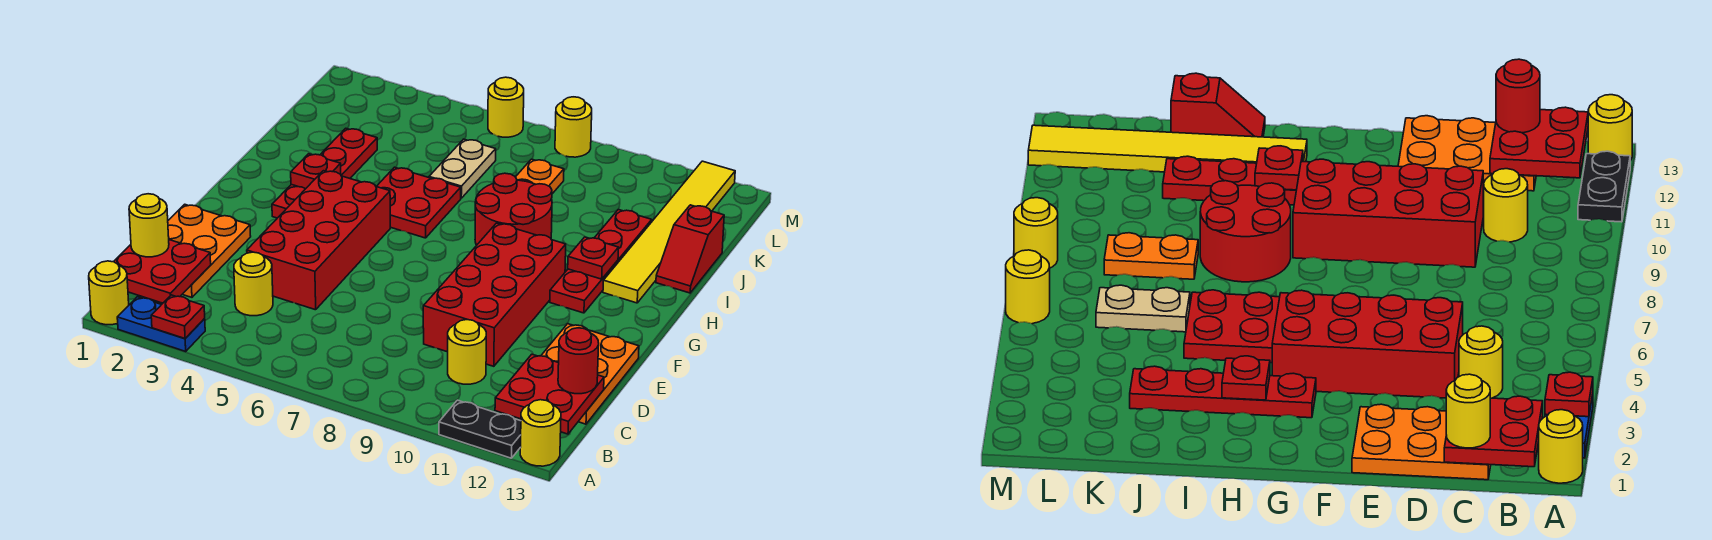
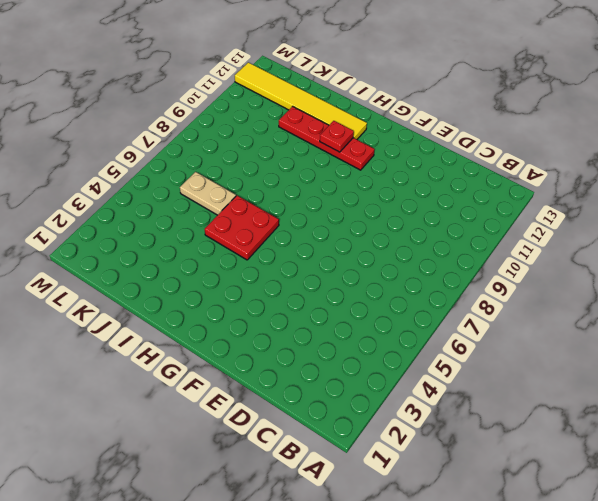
none -> yellow round brick A1 level 1
none -> blue plate A2:A3 level 1
none -> black plate A11:A12 level 1

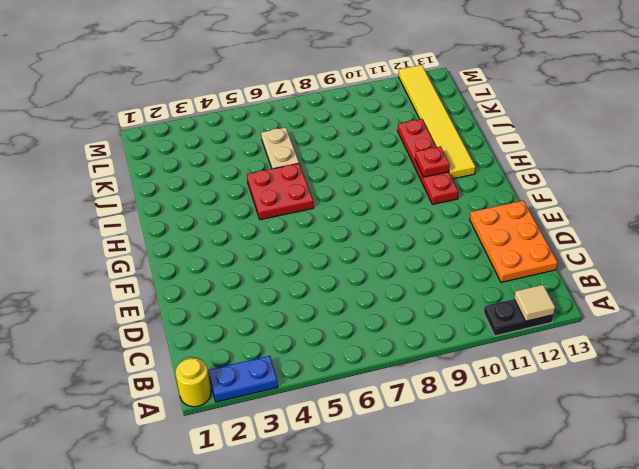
tan tile A12 level 2 -> none
none -> yellow round brick A13 level 1
none -> orange plate C1:E2 level 1
none -> yellow round brick C4 level 1

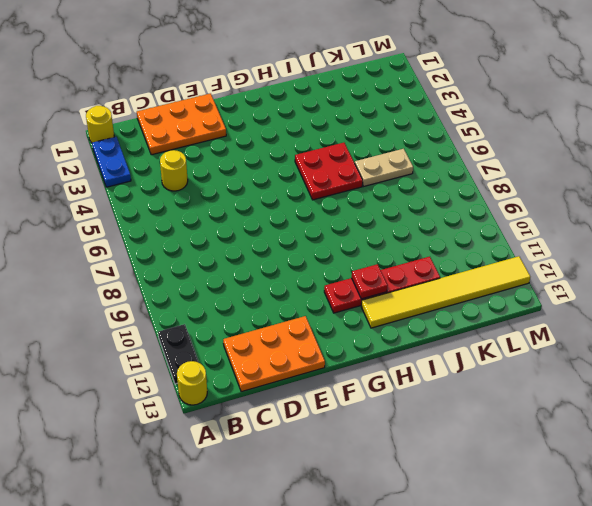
none -> yellow round brick C10 level 1
none -> red brick D4:G5 level 1
none -> red brick D9:G10 level 1

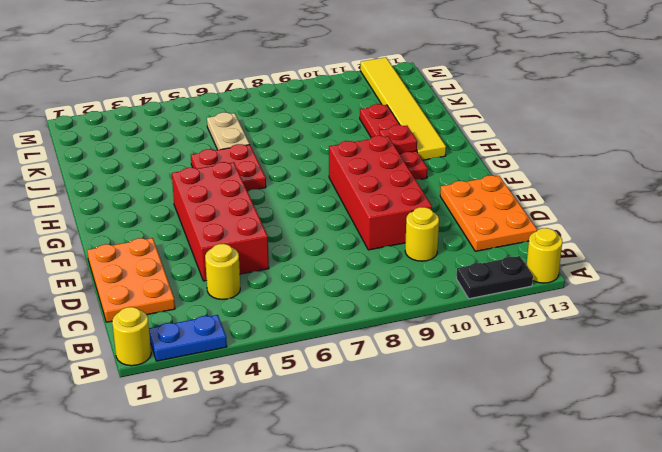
none -> red plate G3:J3 level 1
none -> red round brick H8:I9 level 1
none -> red slope I13:J13 level 1 top J

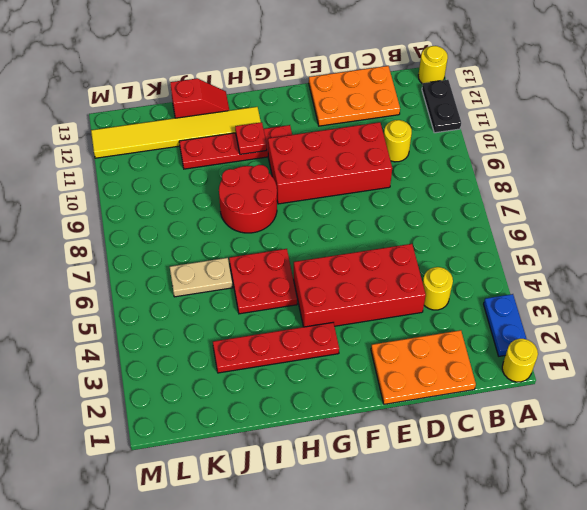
none -> orange plate J8:K8 level 1
none -> yellow round brick M6 level 1
none -> yellow round brick M8 level 1

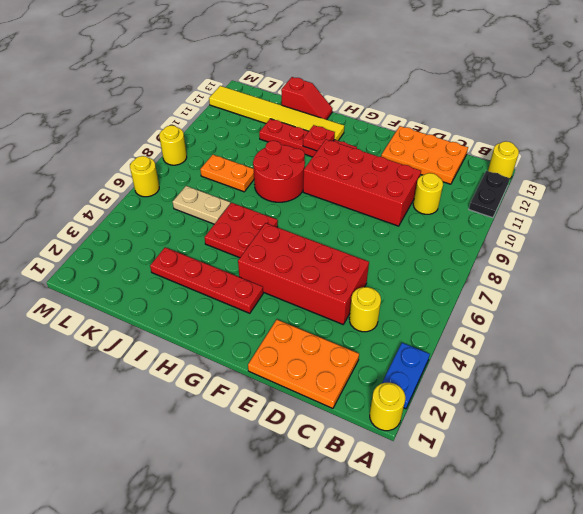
none -> red plate A3 level 2
none -> red plate B1:C2 level 2
none -> red plate B12:C13 level 2

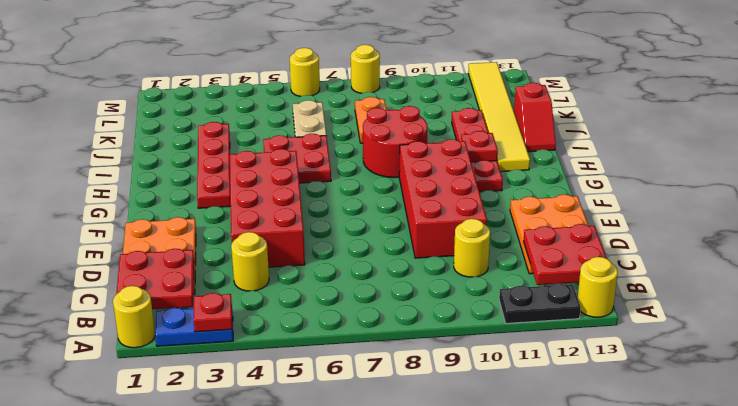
none -> red plate H3 level 2
none -> yellow round brick C1 level 3
none -> red round brick C13 level 3

